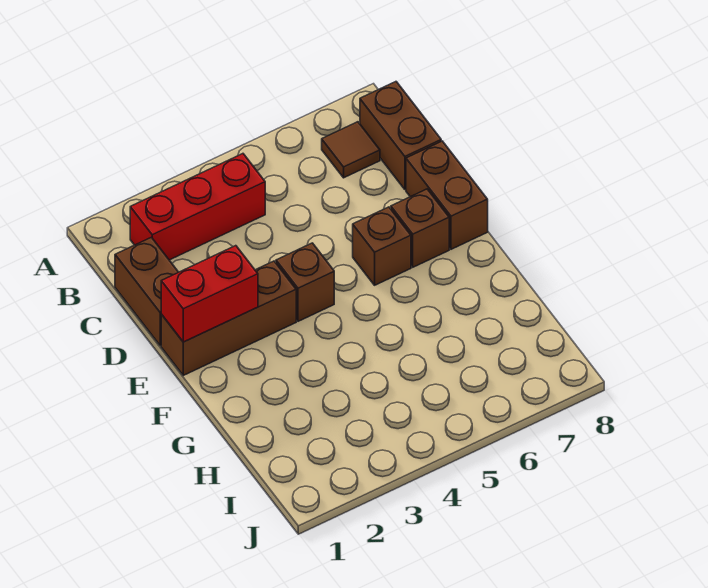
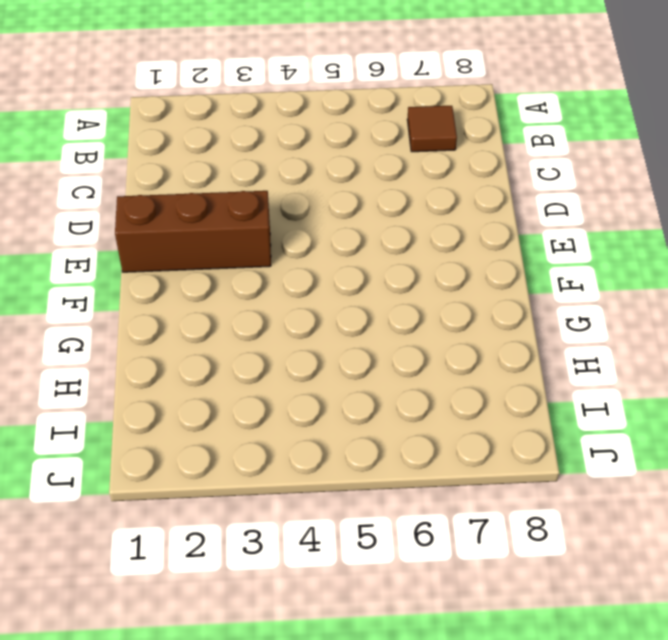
none -> red brick B2:B4 level 1
none -> brown brick B8:C8 level 1

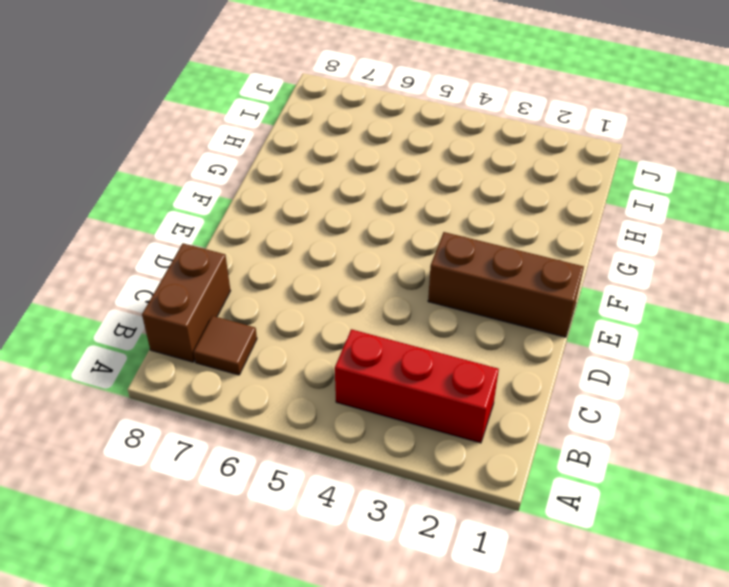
none -> brown brick C1:D1 level 1
none -> brown brick D8:E8 level 1

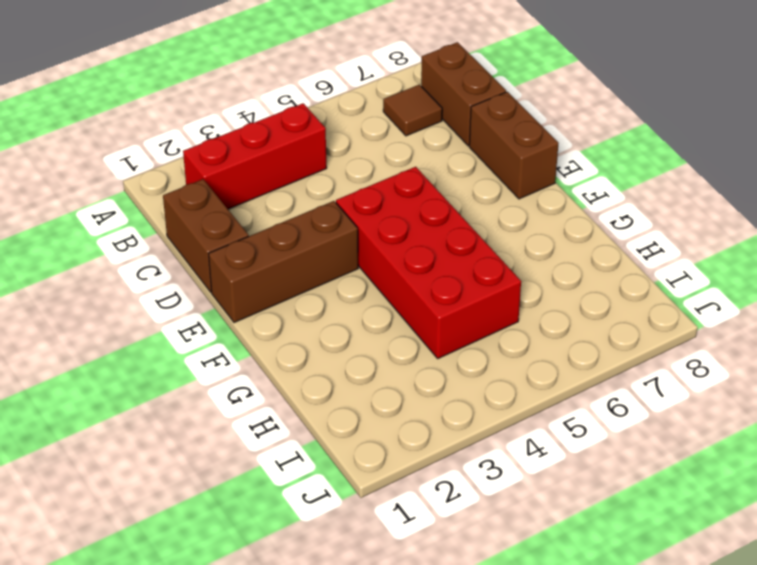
red brick E4:H5 level 1 -> brown brick E4 level 1
none -> brown brick E6 level 1
none -> brown brick E7 level 1

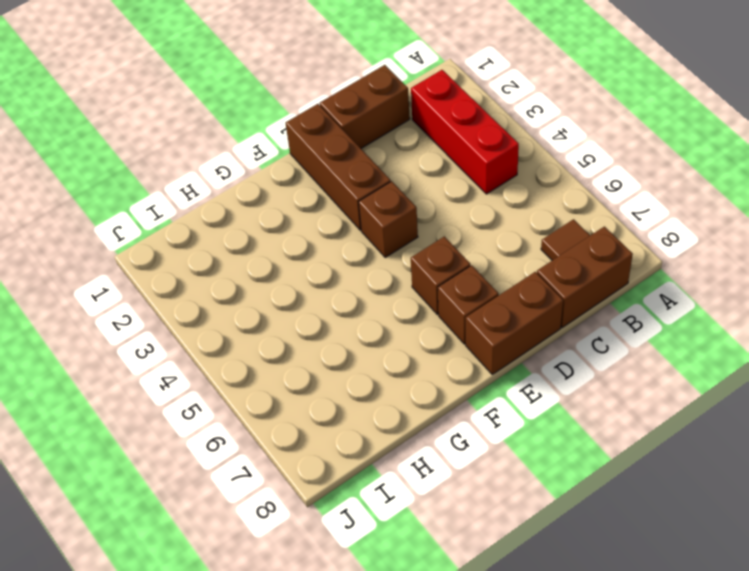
none -> red brick E1:E2 level 2

